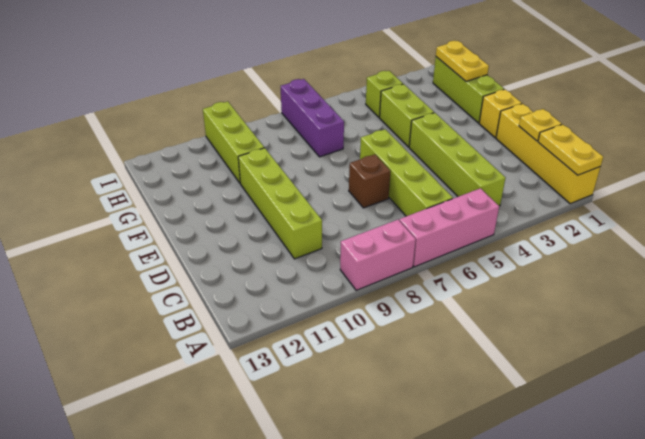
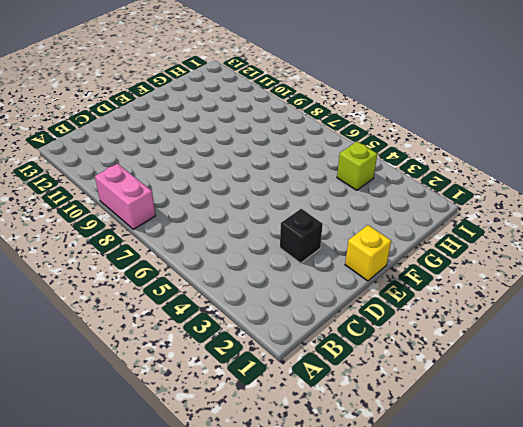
black brick D3 level 1 -> none
none -> yellow brick A1:D1 level 1
none -> pink brick A5:A7 level 1
none -> lime brick B4:E4 level 1

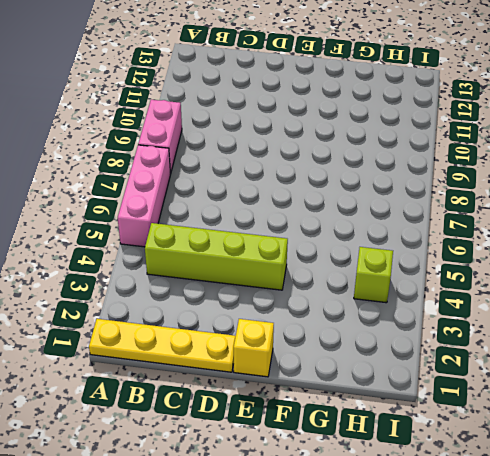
yellow plate A1:D1 level 1 -> yellow brick A1:D1 level 1
none -> lime brick B6:E6 level 1
none -> lime brick C10:F10 level 1
none -> brown brick D7 level 1

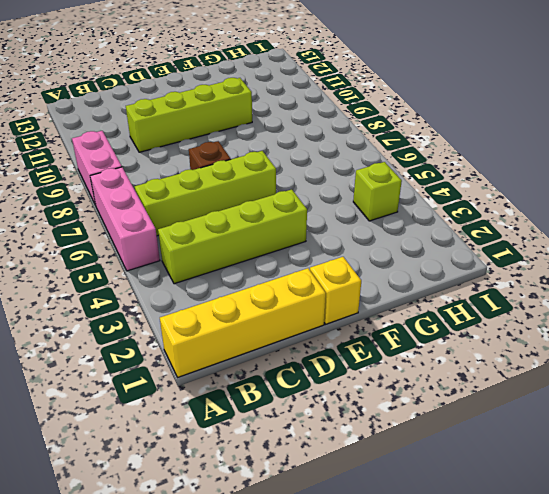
none -> lime brick F1:H1 level 1
none -> lime brick F4:G4 level 1
none -> purple brick G7:I7 level 1

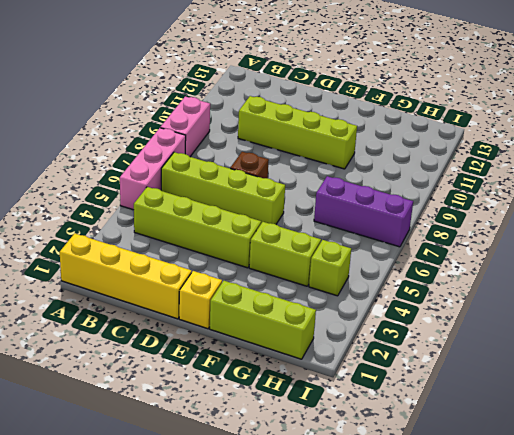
none -> lime brick G10:I10 level 1
none -> yellow plate A1:B1 level 2
none -> yellow plate C1 level 2

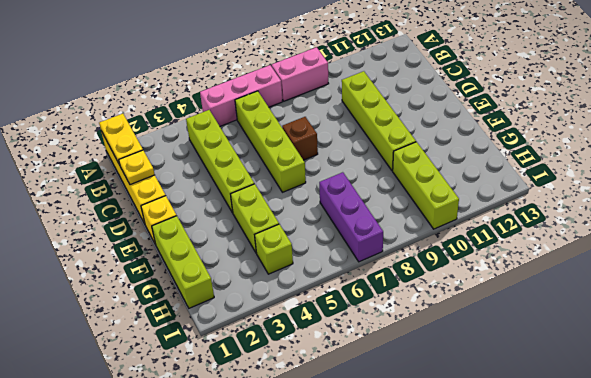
none -> yellow plate G1:H1 level 2

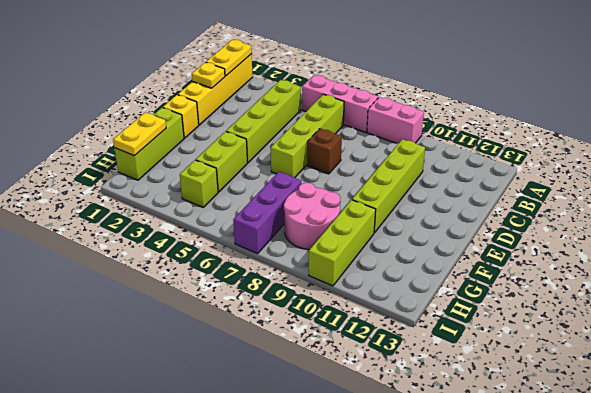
pink round brick G8:H9 level 1 -> none

